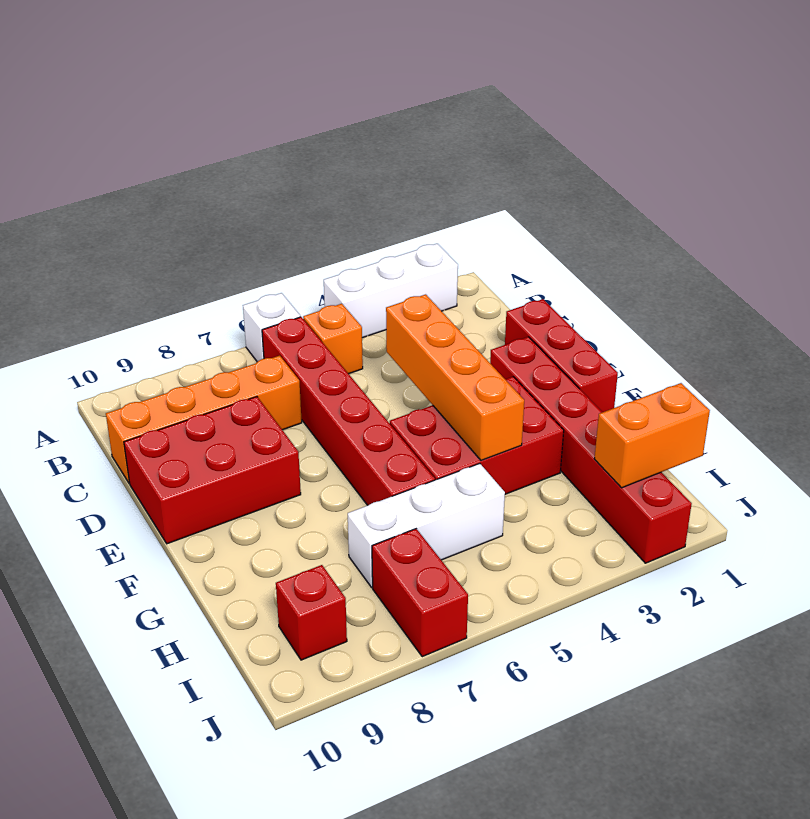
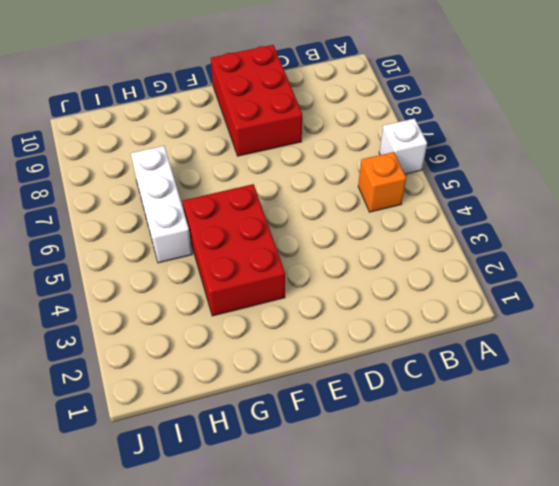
none -> white brick A2:A4 level 1
none -> red brick B6:G6 level 1
none -> orange brick C7:C10 level 1

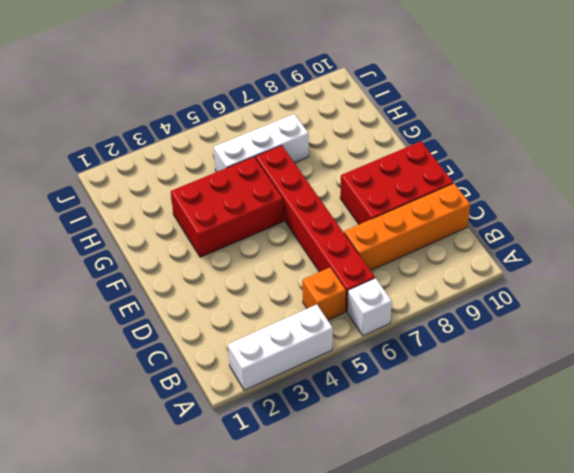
none -> red brick D1:F1 level 1
none -> red brick E2:J2 level 1
none -> red brick I7:J7 level 1

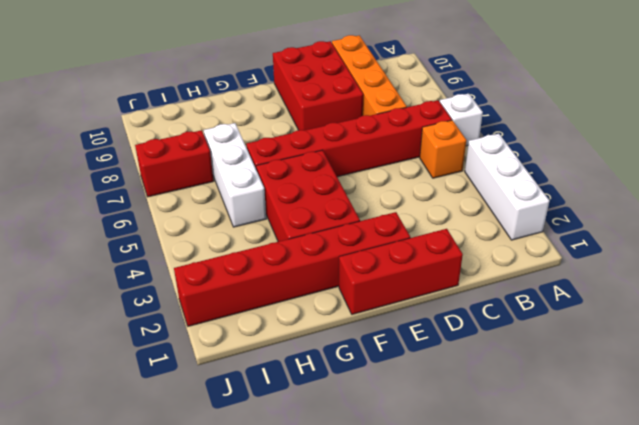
none -> red brick I9 level 1
none -> orange brick D4:G4 level 2
none -> orange brick I1:I2 level 2

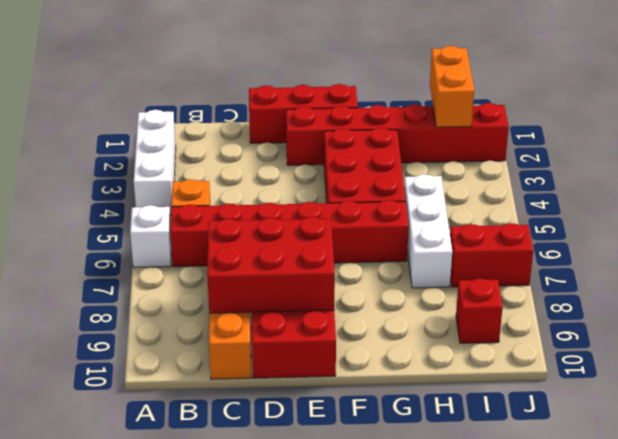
red brick C8:E9 level 2 -> none
none -> orange brick D4:G4 level 2

